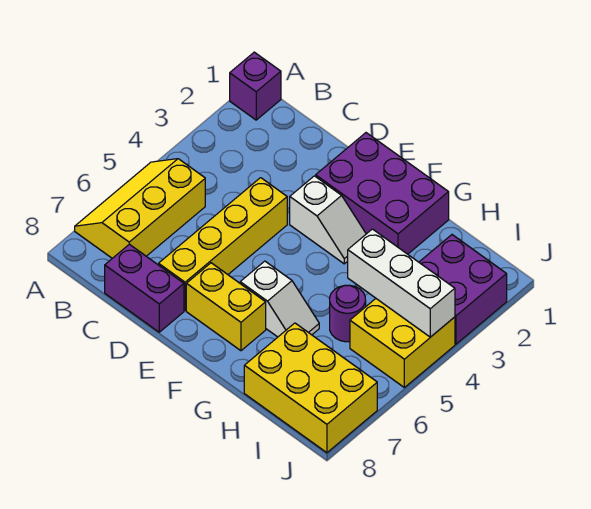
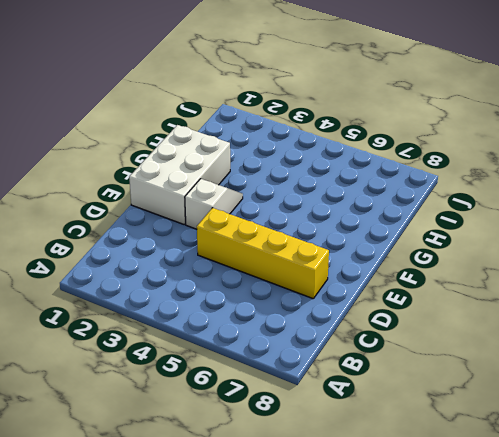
white brick E1:G2 level 1 -> purple brick E1:G2 level 1
none -> purple brick A1 level 1
none -> yellow slope A5:B7 level 1 top B
none -> purple brick C8:D8 level 1

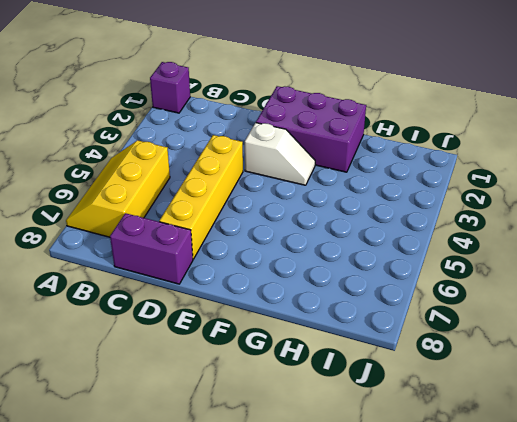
none -> yellow brick E7:F7 level 1
none -> white slope F6:G6 level 1 top F
none -> purple round brick H5 level 1

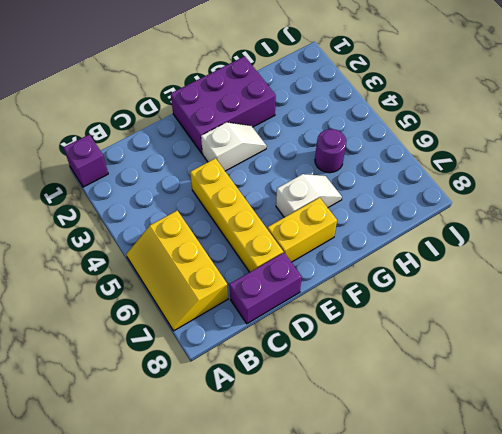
none -> yellow brick H7:J8 level 1
none -> purple brick I2:J3 level 1
none -> yellow brick I4:J5 level 1

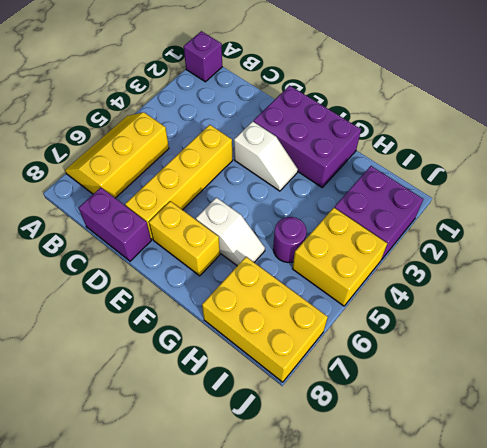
none -> white brick H4:J4 level 2

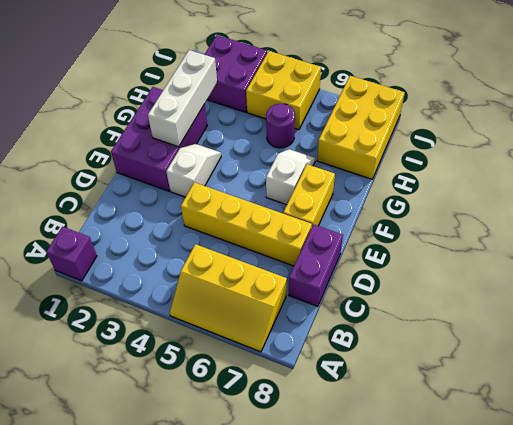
white brick F2:H2 level 2 -> white brick H4:J4 level 2

